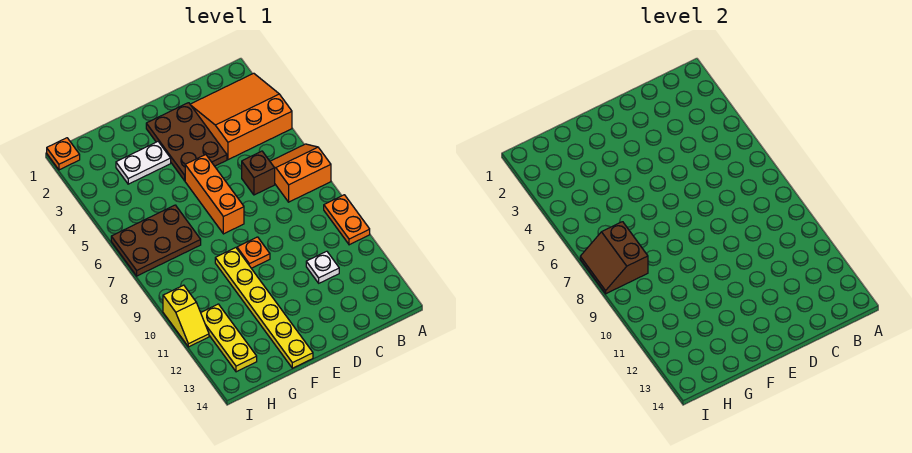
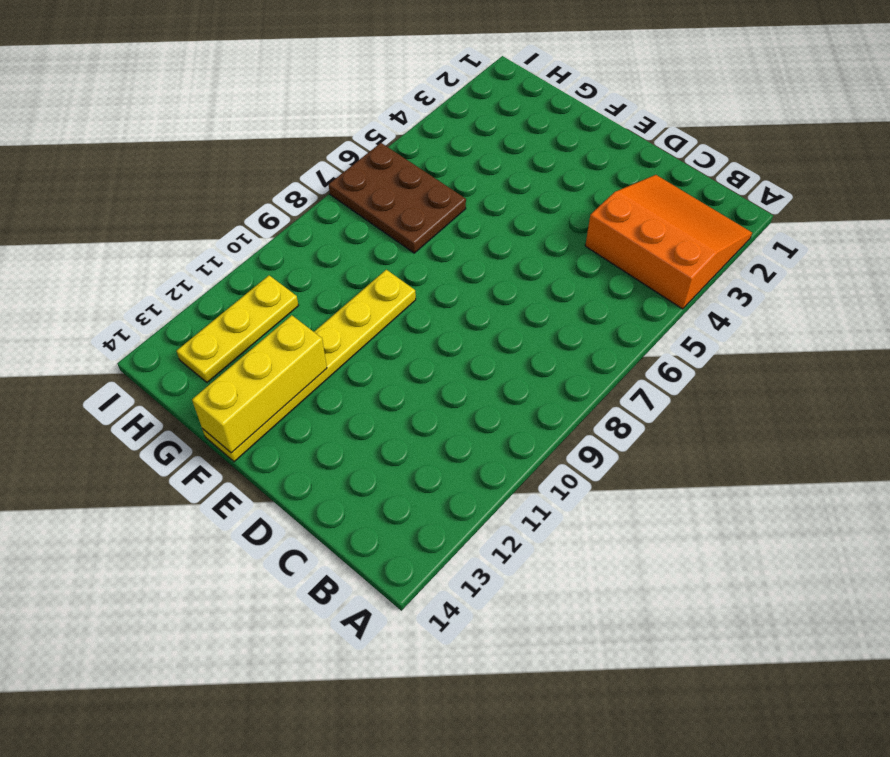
yellow brick F12:F14 level 2 -> none
none -> orange slope A6:B7 level 1 top 7
none -> orange plate A9:A10 level 1
none -> brown brick C6 level 1

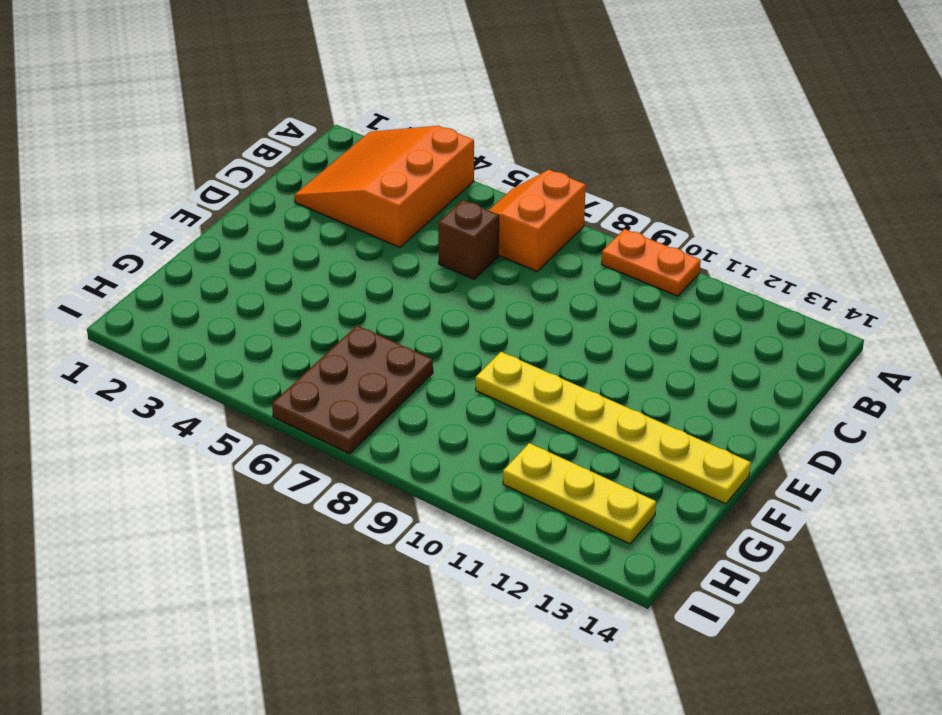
none -> white plate C11 level 1
none -> brown plate D2:E4 level 1
none -> orange brick E5:E7 level 1

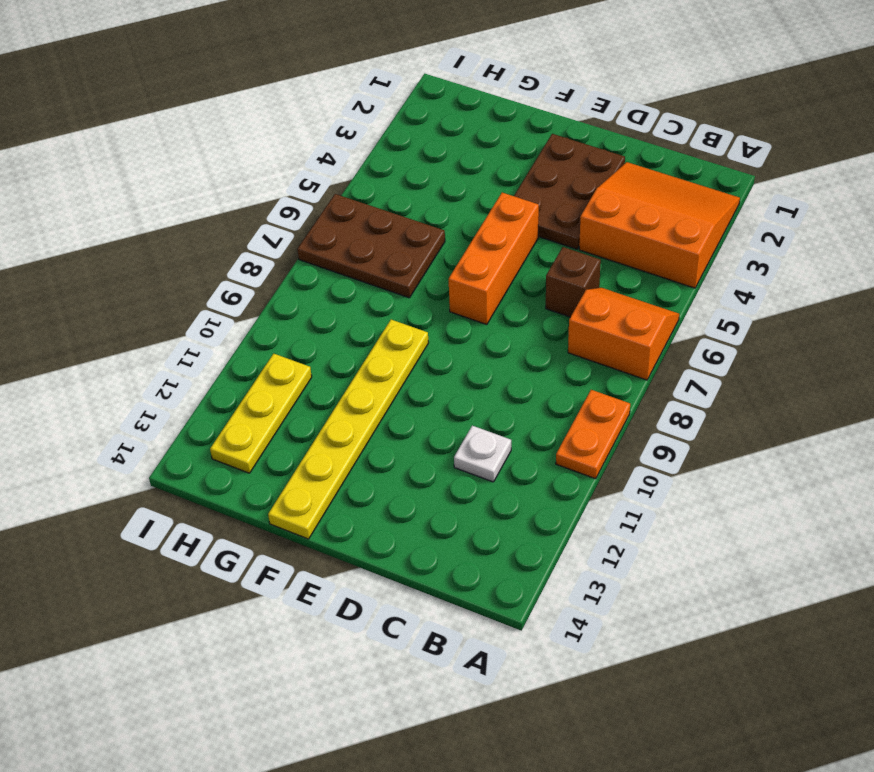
none -> orange plate E9 level 1
none -> white plate F3:G3 level 1
none -> orange plate I1 level 1

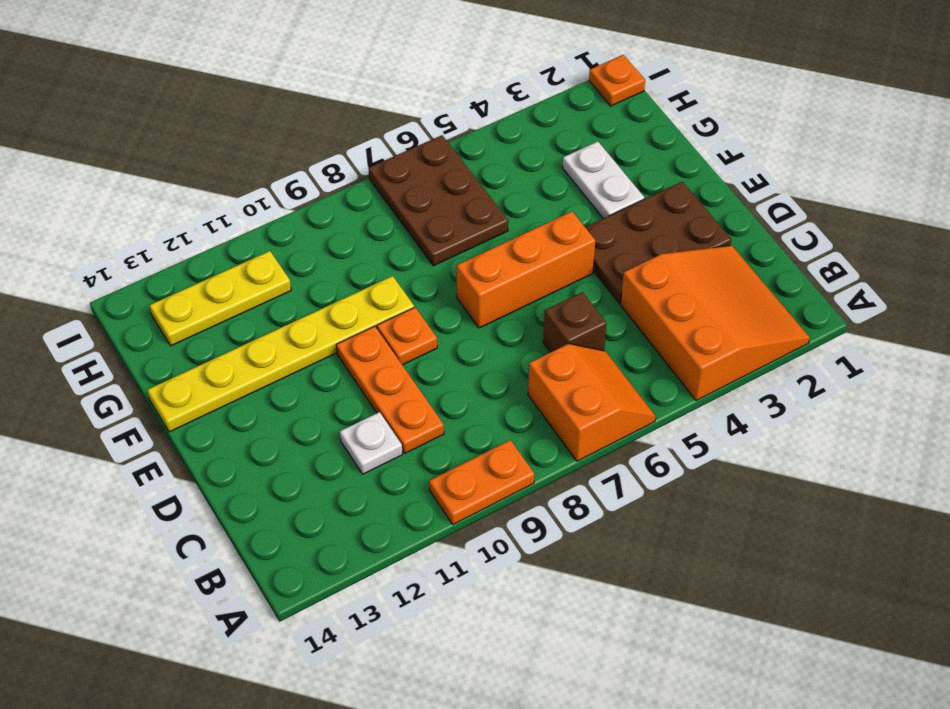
orange plate C10:E10 level 1 -> none
none -> yellow slope I10:I11 level 1 top 10
none -> brown slope H7:I8 level 2 top H

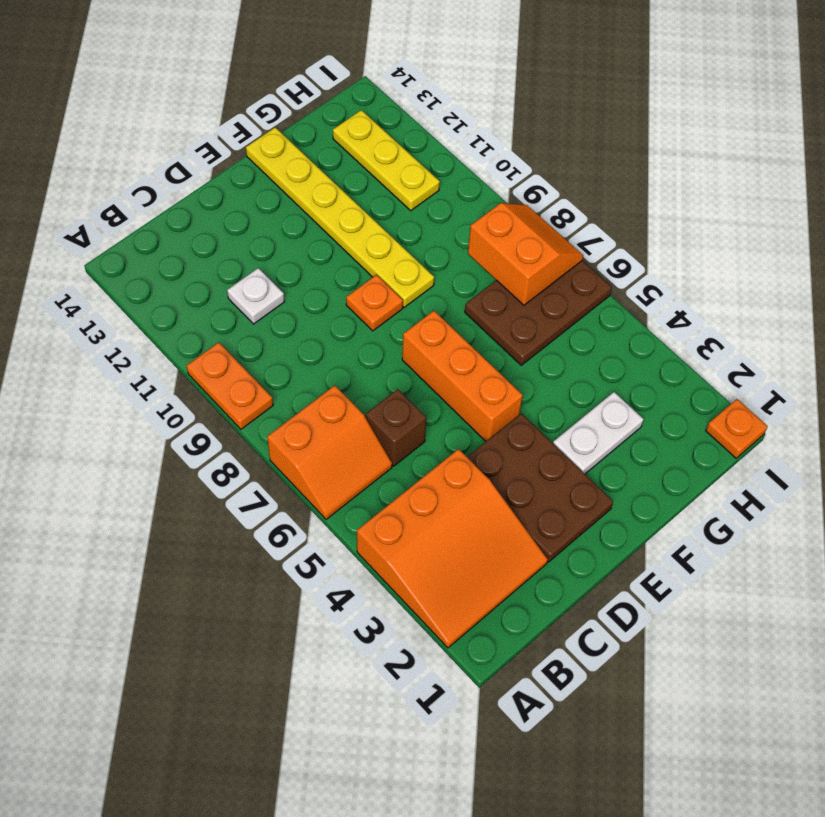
orange slope H7:I8 level 2 top H -> brown slope H7:I8 level 2 top H
none -> yellow slope I10:I11 level 1 top 10

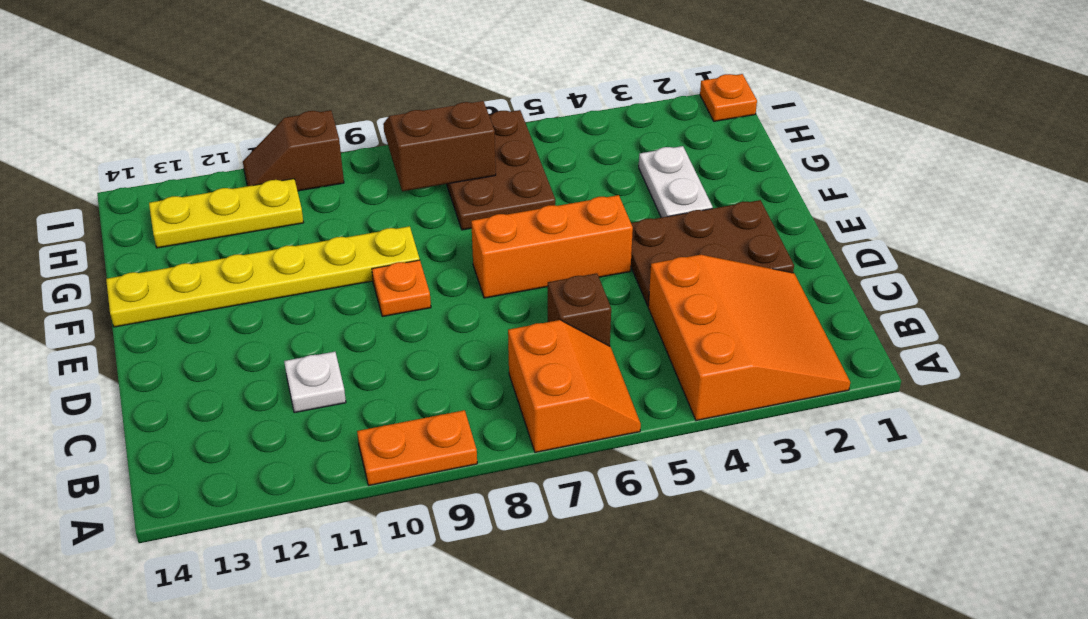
brown slope I10:I11 level 1 top 10 -> yellow slope I10:I11 level 1 top 10

